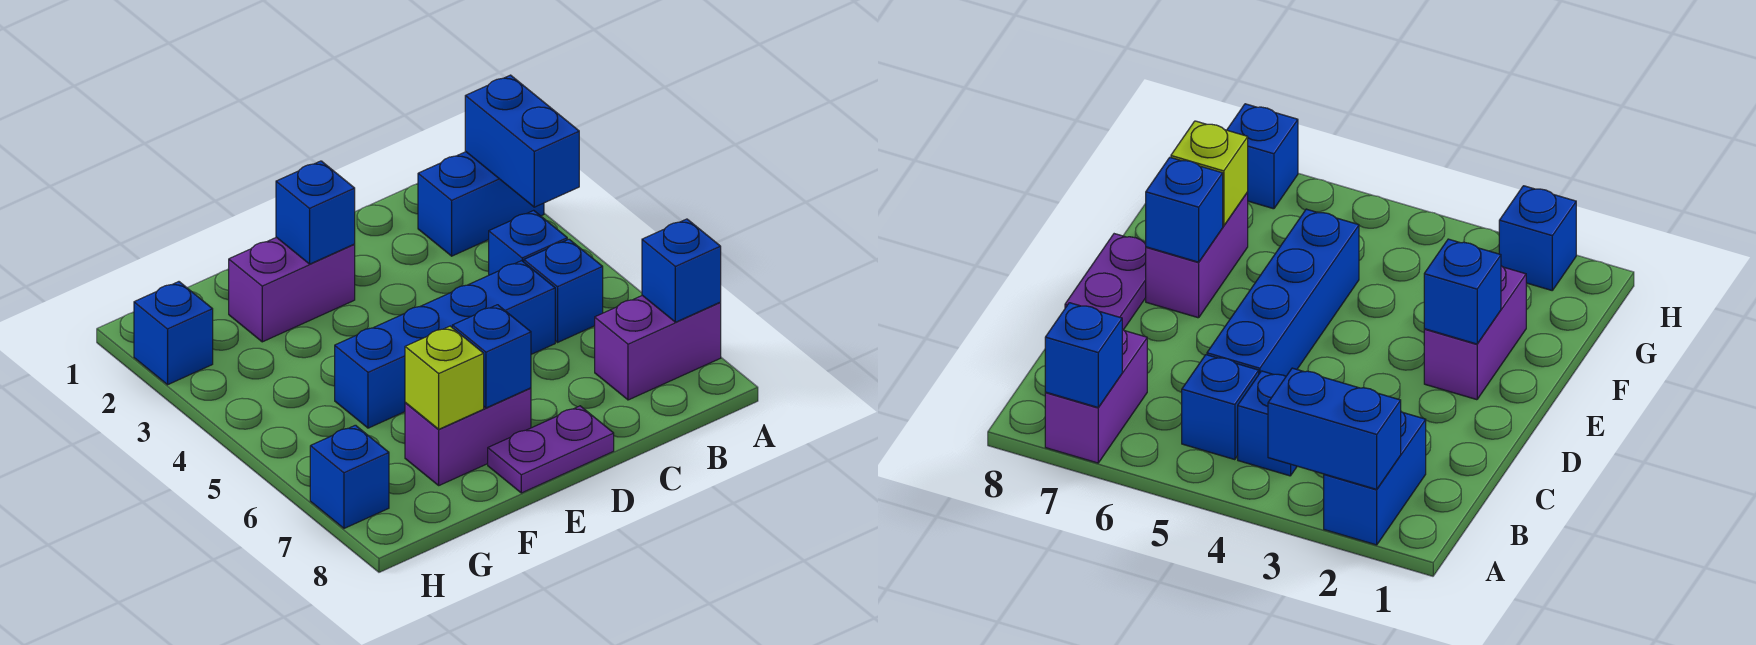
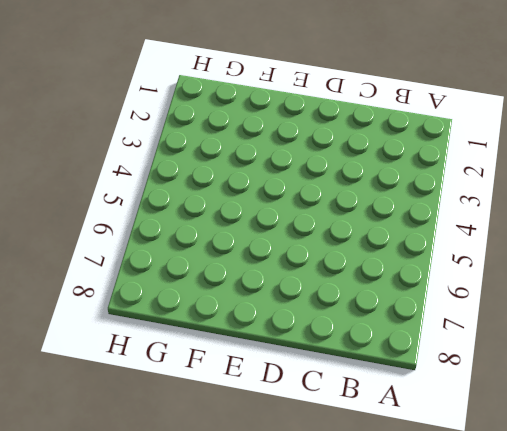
none -> blue brick A2:B2 level 1
none -> purple brick A7:B7 level 1
none -> blue brick B4 level 1

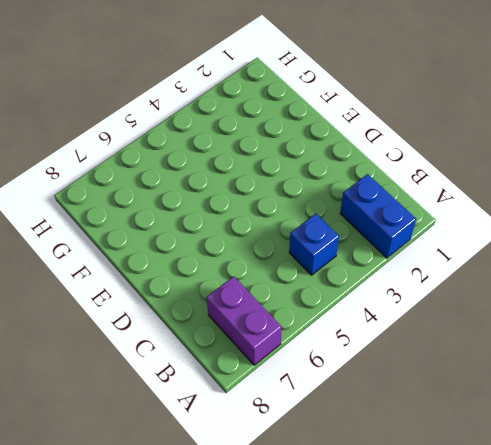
none -> blue brick B5 level 1
none -> blue brick C5:F5 level 1
none -> purple plate D8:E8 level 1

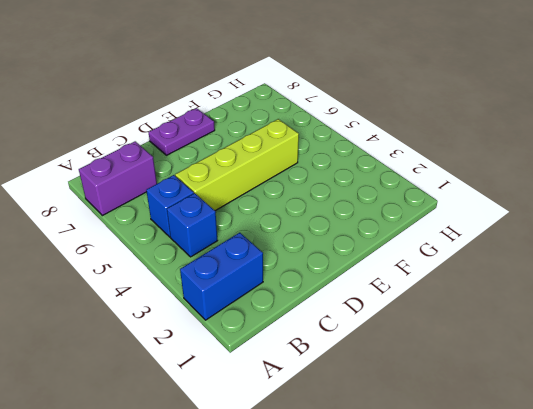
lime brick C5:F5 level 1 -> blue brick C5:F5 level 1
none -> purple brick E2:F2 level 1
none -> purple brick E7:F7 level 1
none -> blue brick H2 level 1

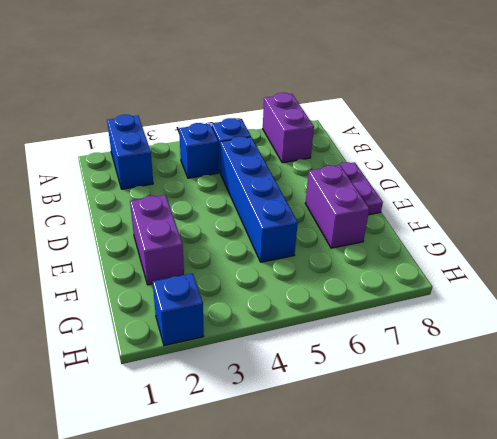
none -> blue brick H7 level 1
none -> blue brick A2:A3 level 2
none -> blue brick A7 level 2

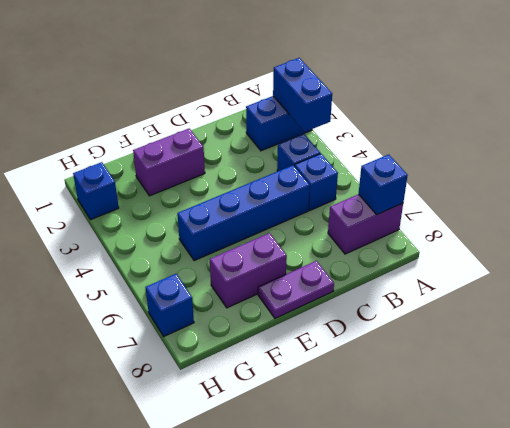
none -> blue brick E2 level 2
none -> blue brick E7 level 2
none -> lime brick F7 level 2

